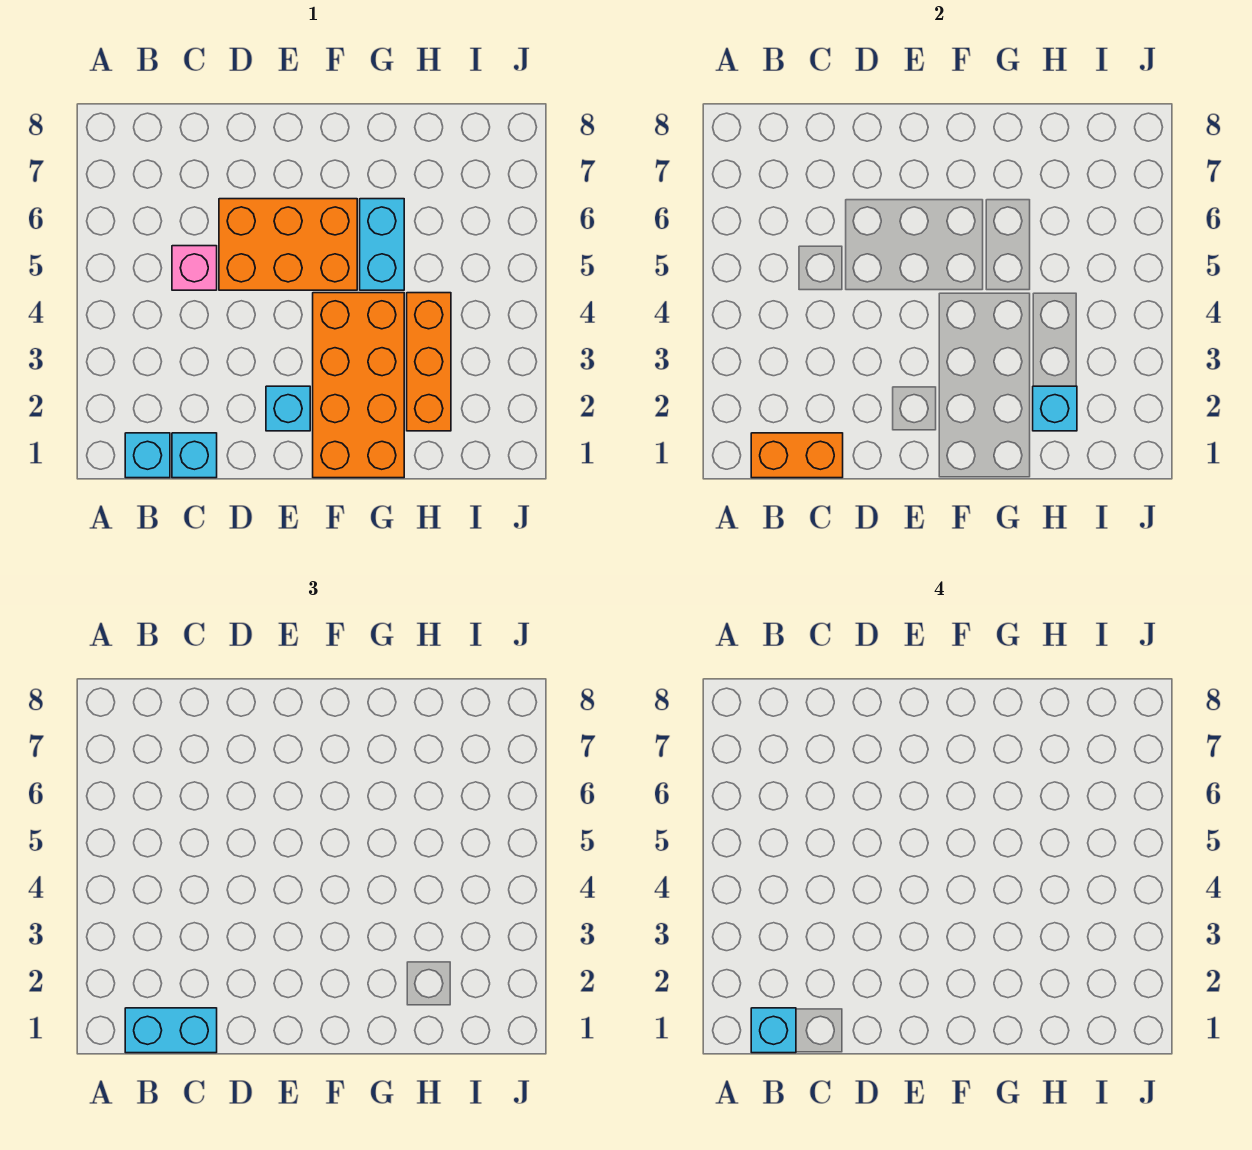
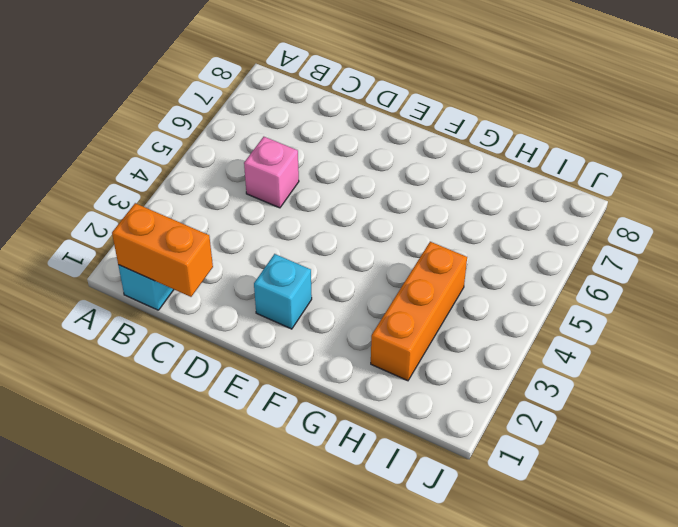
none -> cyan brick C1 level 1
none -> orange brick D5:F6 level 1
none -> orange brick F1:G4 level 1

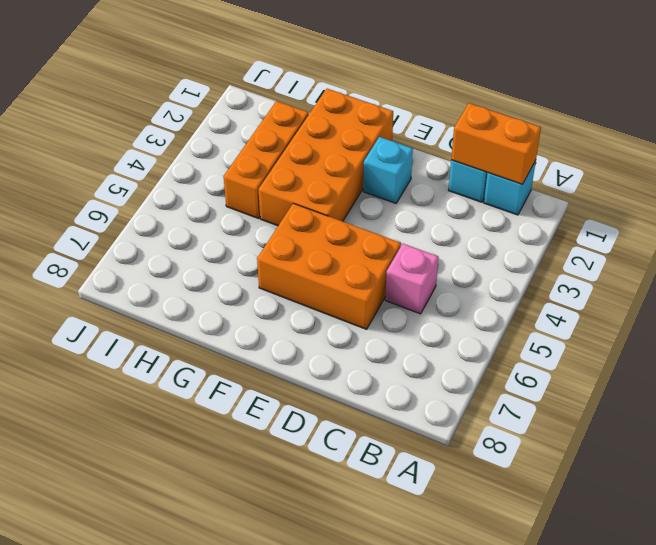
none -> cyan brick G5:G6 level 1
none -> cyan brick H2 level 2
none -> cyan brick B1:C1 level 3

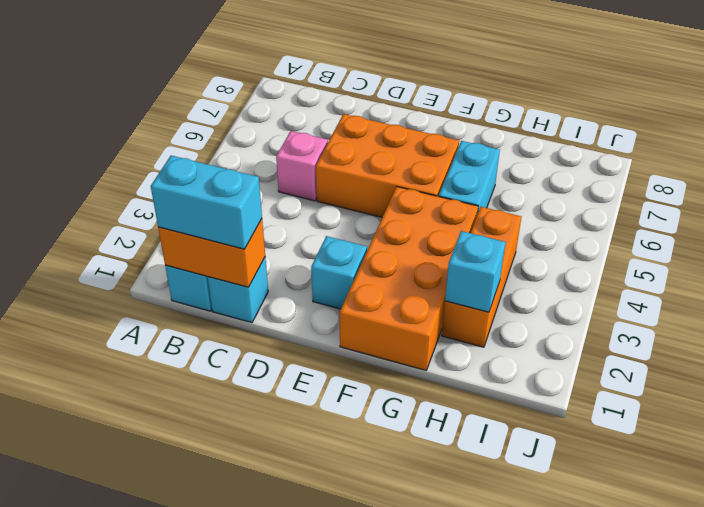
none -> cyan brick B1 level 4

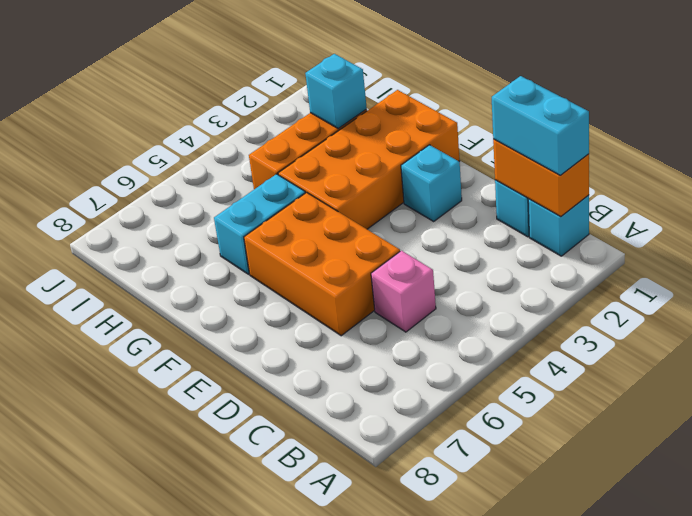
none -> cyan brick B1 level 4

